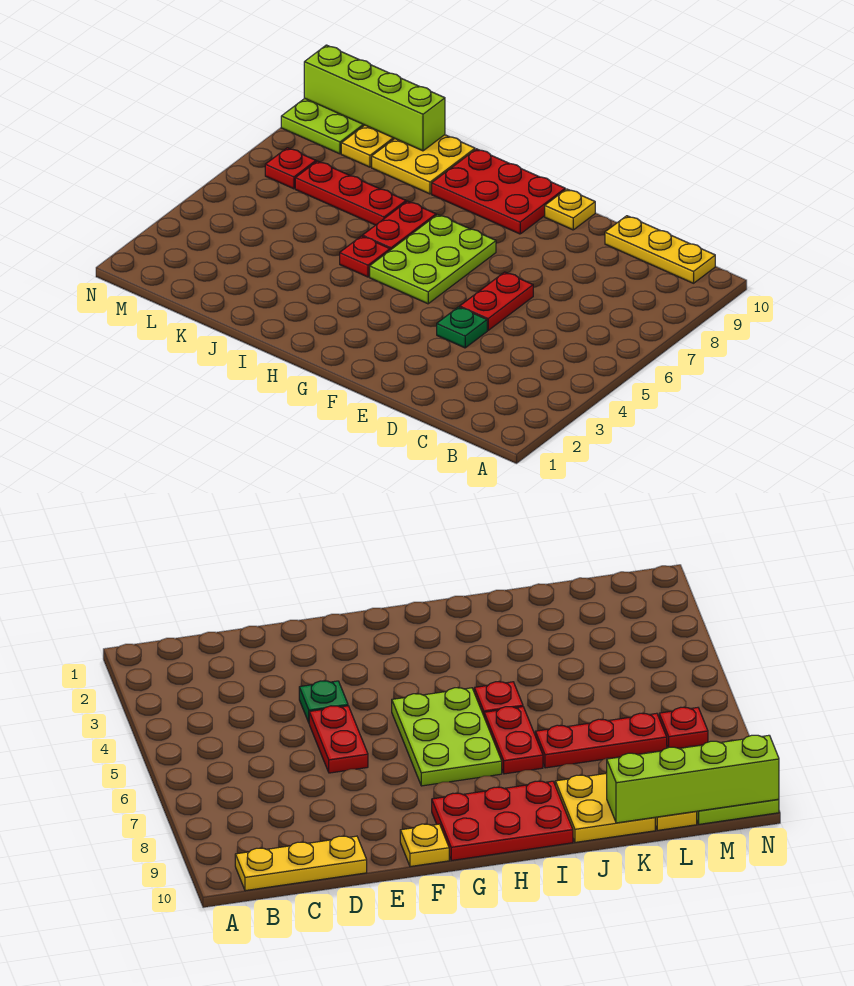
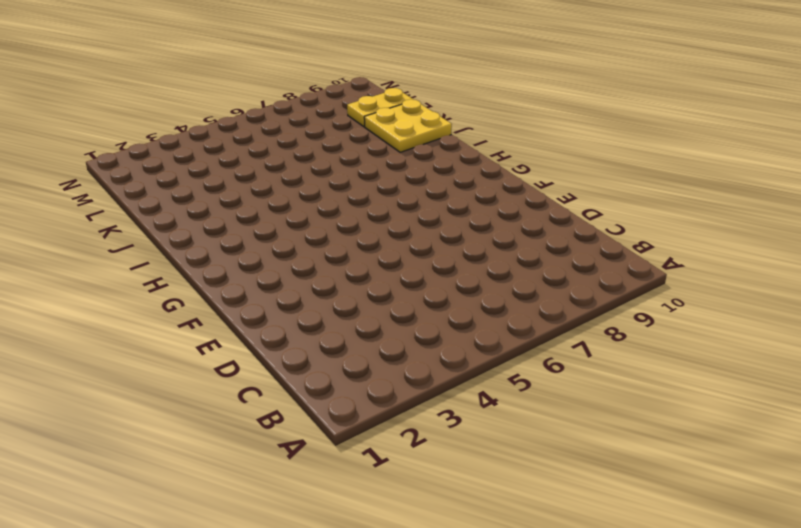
none -> yellow plate B10:D10 level 1
none -> green plate E4 level 1
none -> red plate E5:E6 level 1

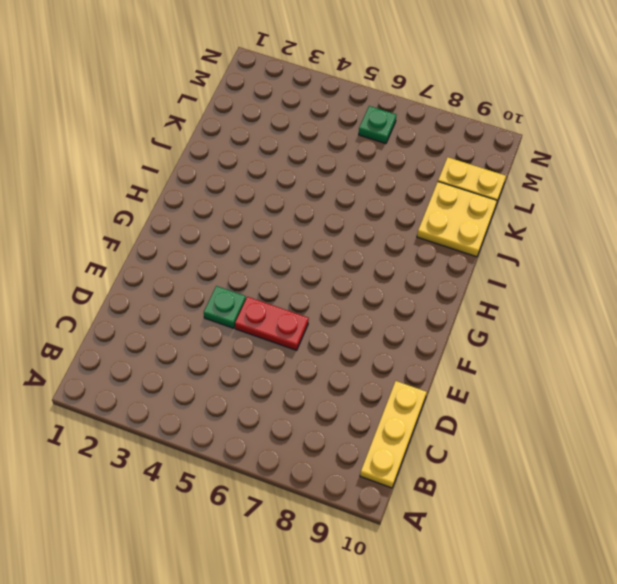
green plate M6 level 1 -> none
none -> yellow plate F10 level 1
none -> lime plate G5:H7 level 1
none -> red plate G9:I10 level 1

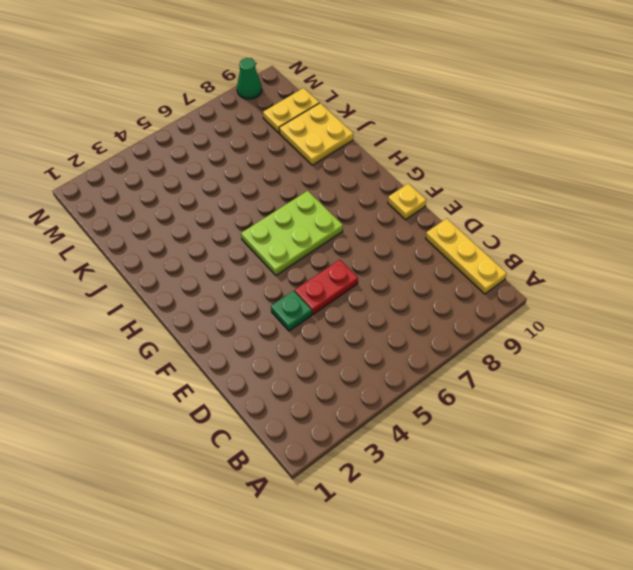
green cone N9 level 1 -> lime plate M9:N10 level 1
none -> red plate G9:I10 level 1
none -> red plate I5 level 1
none -> red plate I6:I7 level 1

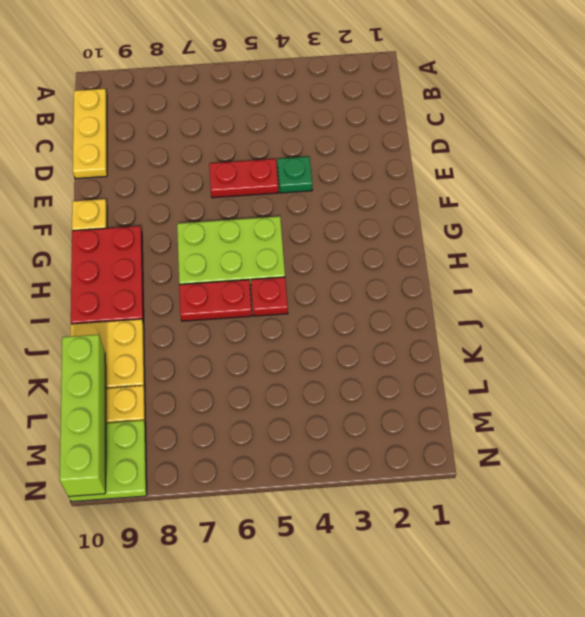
none -> red plate J7:L7 level 1
none -> red plate M7 level 1

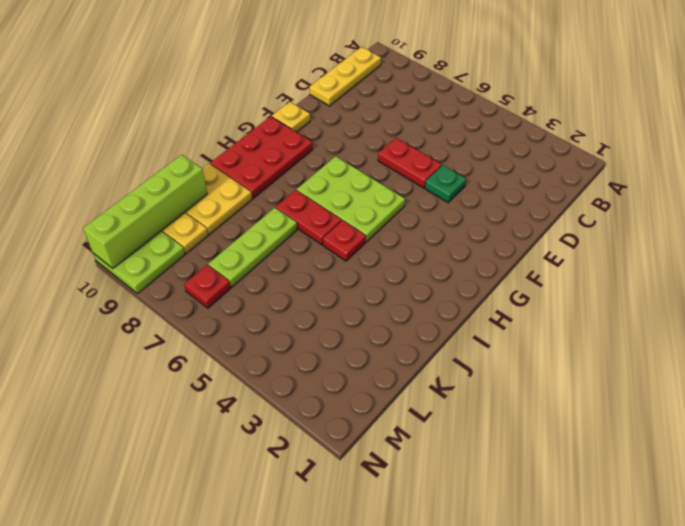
lime plate J7:L7 level 1 -> red plate J7:L7 level 1

